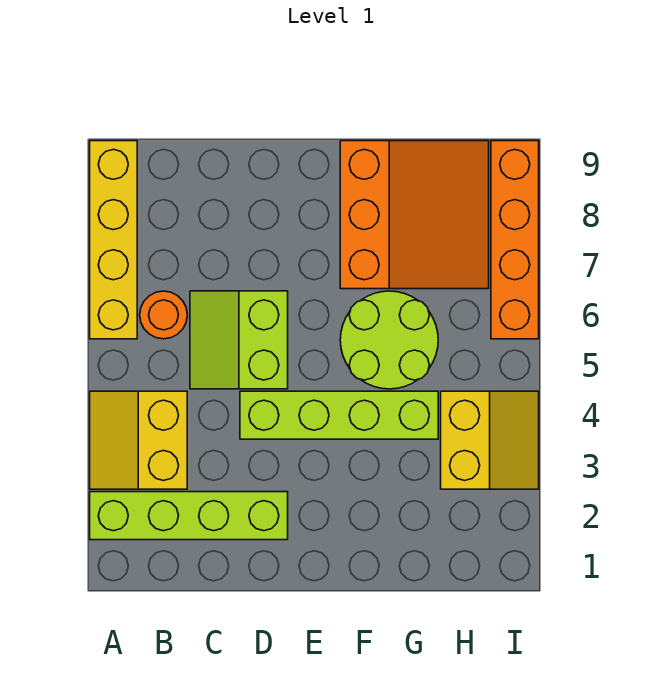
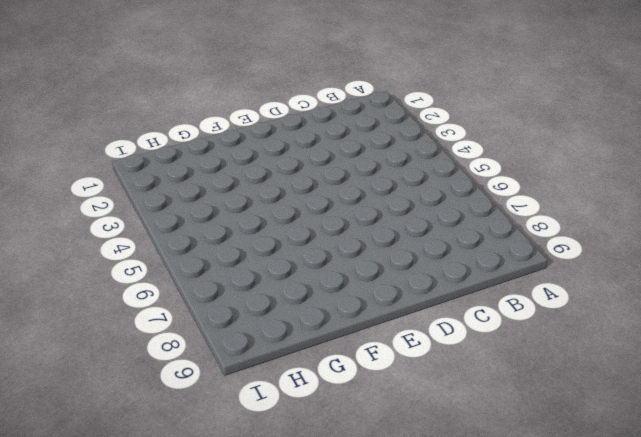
none -> lime brick A2:D2 level 1
none -> yellow slope A3:B4 level 1 top B

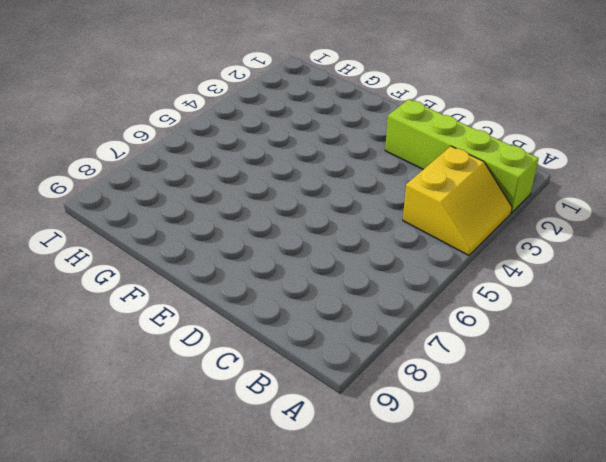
none -> yellow brick A6:A9 level 1
none -> orange round brick B6 level 1

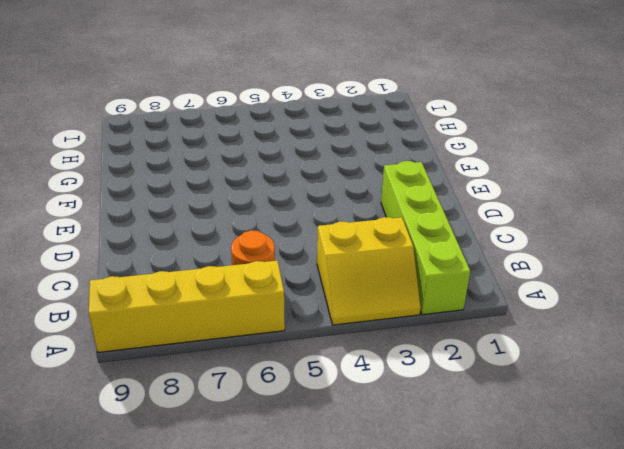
none -> lime slope C5:D6 level 1 top D
none -> lime brick D4:G4 level 1

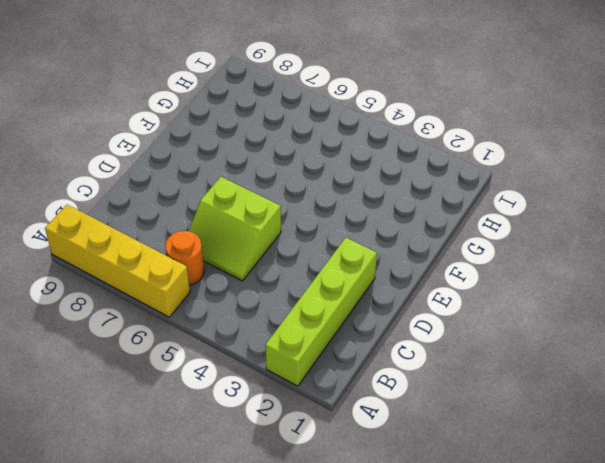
none -> yellow slope A3:B4 level 1 top B
none -> lime brick D4:G4 level 1

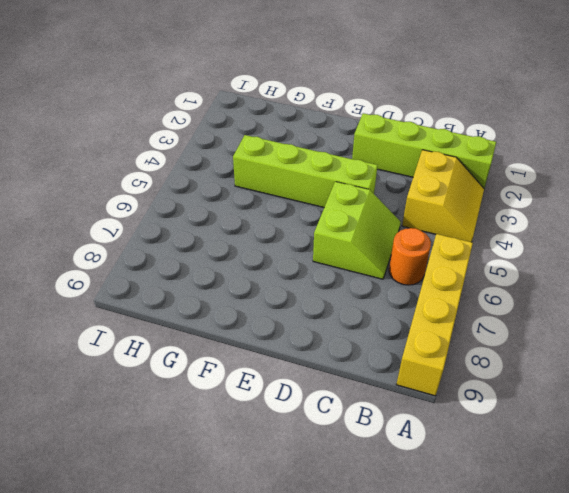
none -> lime round brick F5:G6 level 1
none -> orange slope F7:H9 level 1 top F

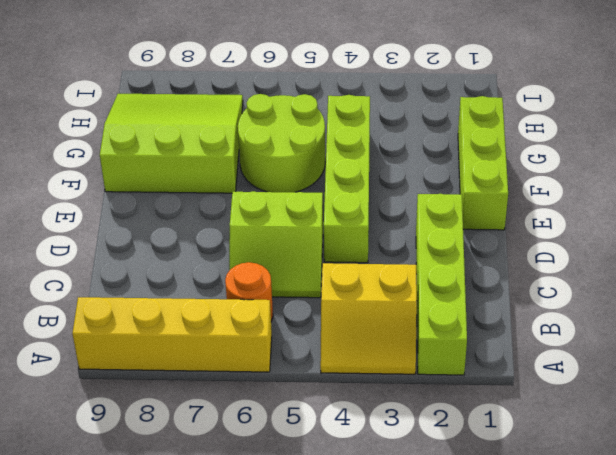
lime brick E1:G1 level 1 -> none
lime slope F7:H9 level 1 top F -> orange slope F7:H9 level 1 top F
none -> yellow slope H3:I4 level 1 top H
none -> orange brick I6:I9 level 1

